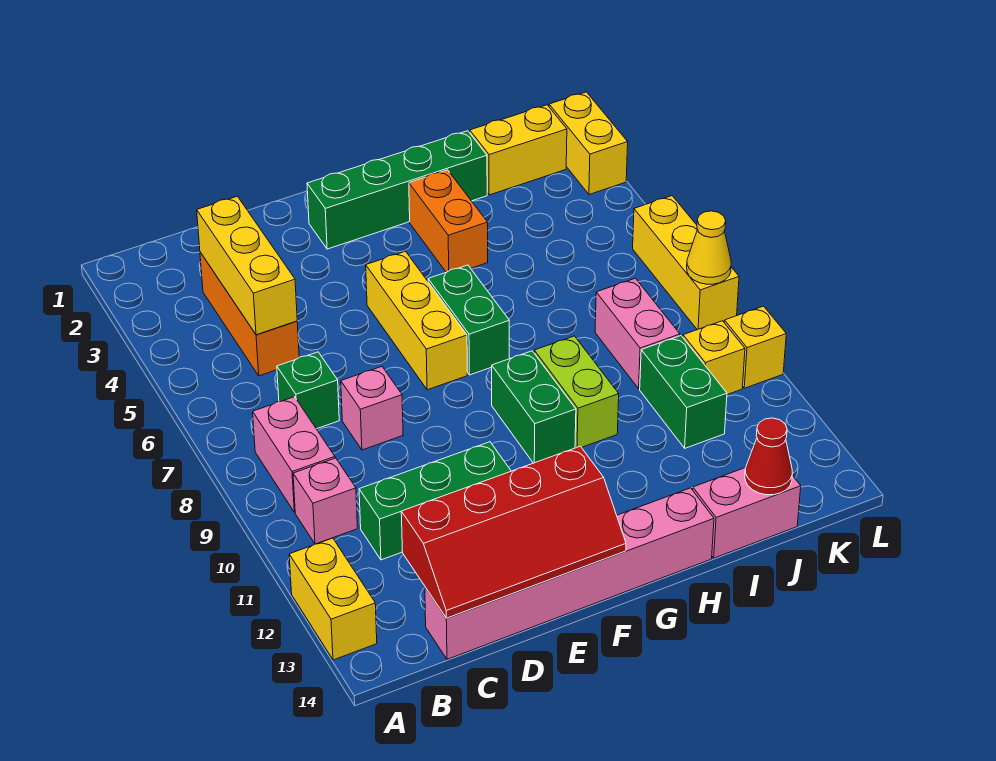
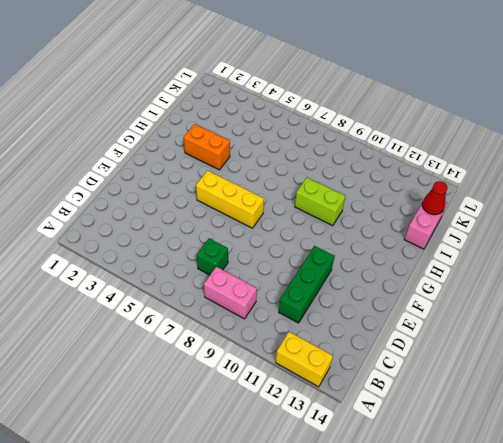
none -> pink brick B10 level 1
none -> orange brick C3:C5 level 1
none -> pink brick C14:H14 level 1

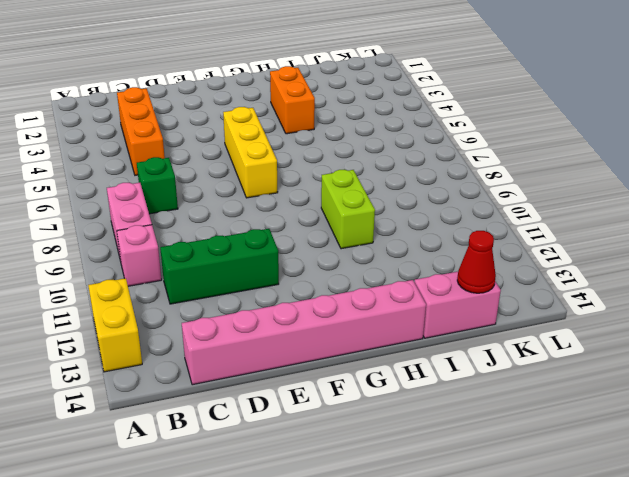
none -> pink brick D8 level 1
none -> green brick F2:I2 level 1
none -> green brick G6:G7 level 1

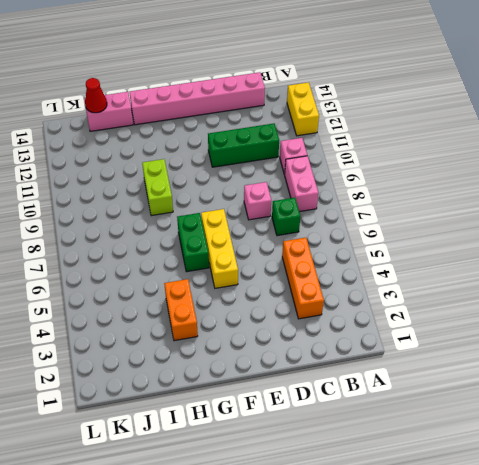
none -> green brick F2:I2 level 1
none -> green brick G9:G10 level 1
none -> yellow brick J2:K2 level 1

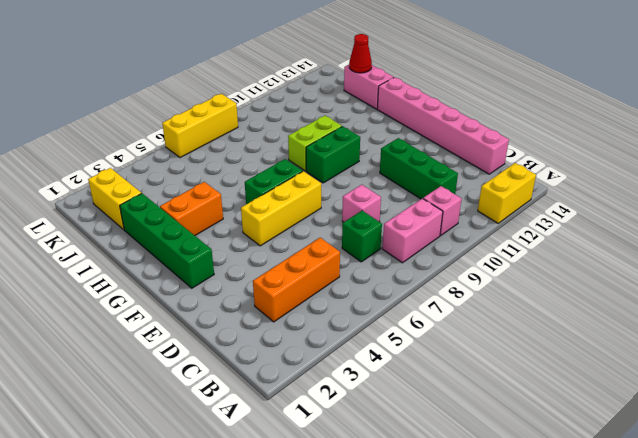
none -> pink brick J8:J9 level 1
none -> green brick J10:J11 level 1
none -> yellow brick K10 level 1

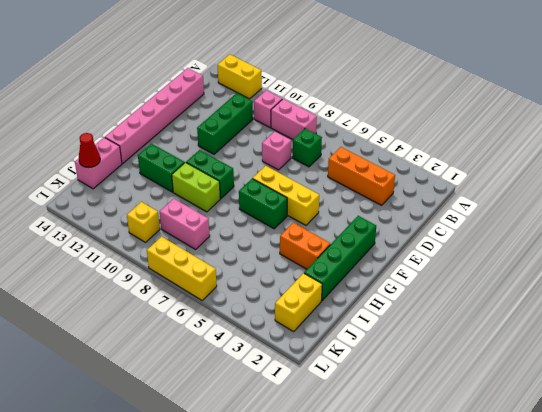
green brick H11:H12 level 1 -> green brick J10:J11 level 1
none -> yellow brick L2:L3 level 1
none -> yellow brick L10 level 1
none -> yellow brick C3:C5 level 2

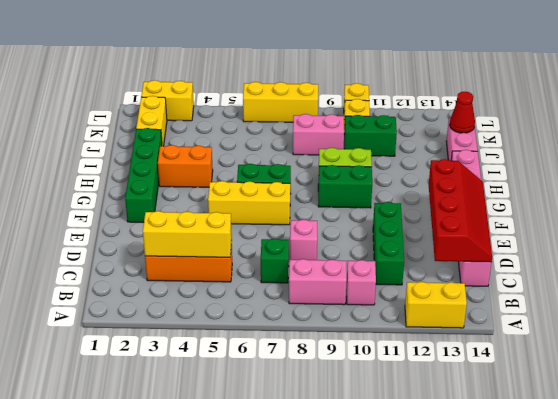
none -> yellow cone L8 level 2

